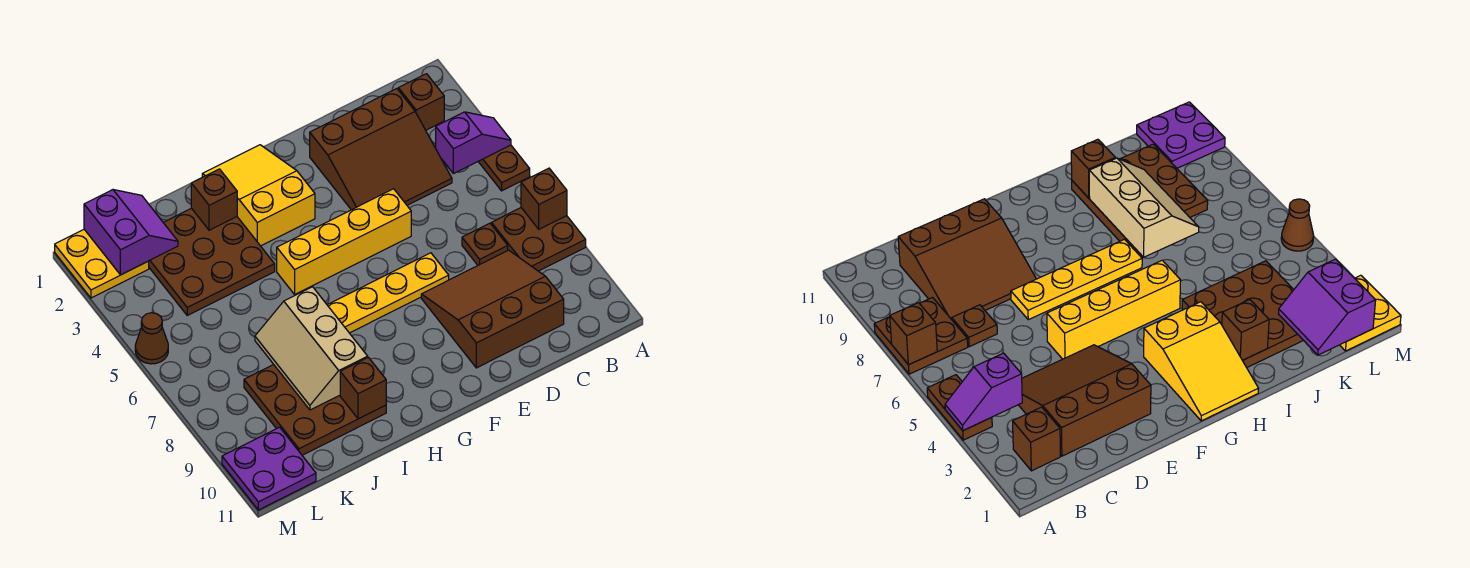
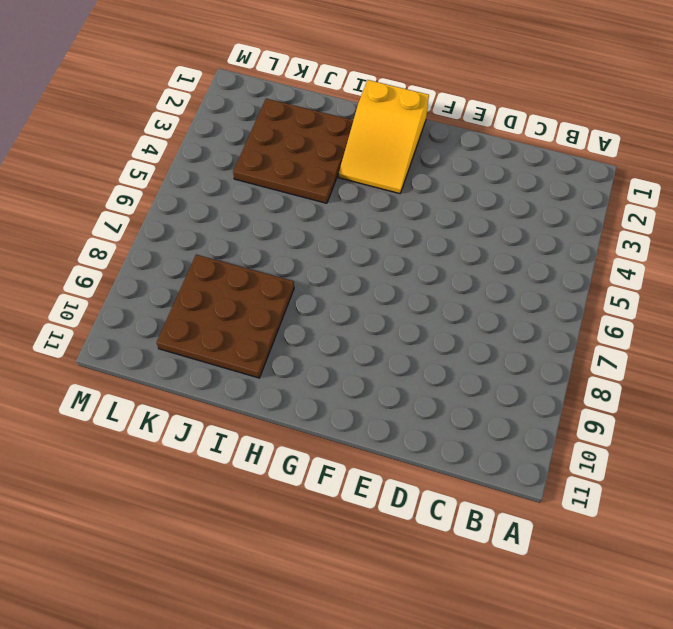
yellow slope G1:H3 level 1 top 1 -> yellow slope G1:H3 level 1 top 3
none -> brown plate A4:A5 level 1
none -> brown plate A7:B8 level 1
none -> brown brick B2 level 1

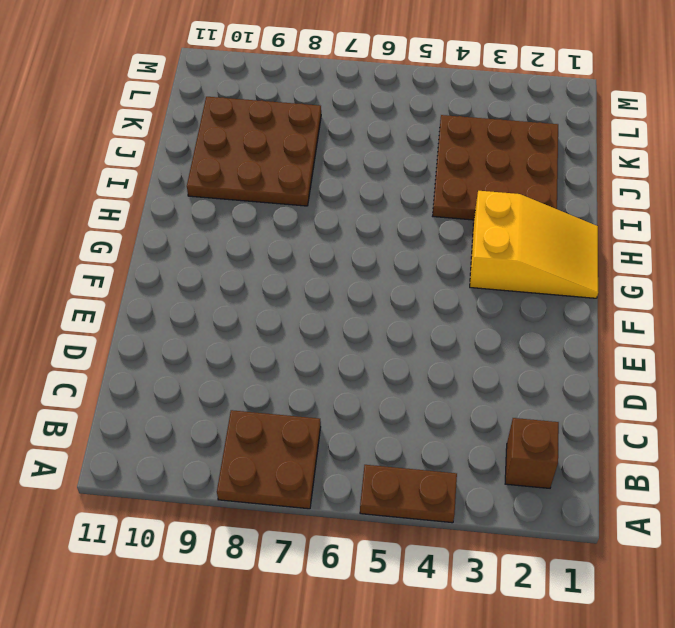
none -> brown slope C2:E4 level 1 top 2
none -> brown plate C7 level 1
none -> brown slope C8:E10 level 1 top 10

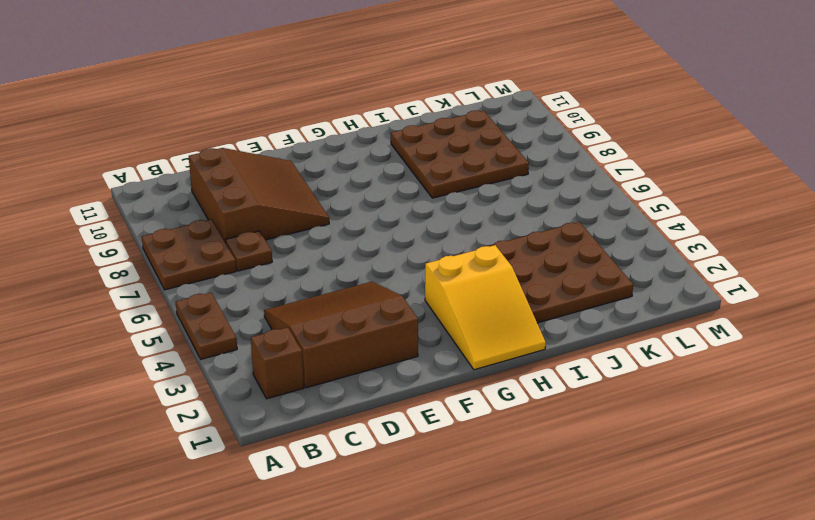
brown slope C8:E10 level 1 top C -> brown slope C8:E10 level 1 top 10
none -> yellow brick E5:H5 level 1
none -> yellow plate E7:H7 level 1
none -> yellow plate L1:M2 level 1

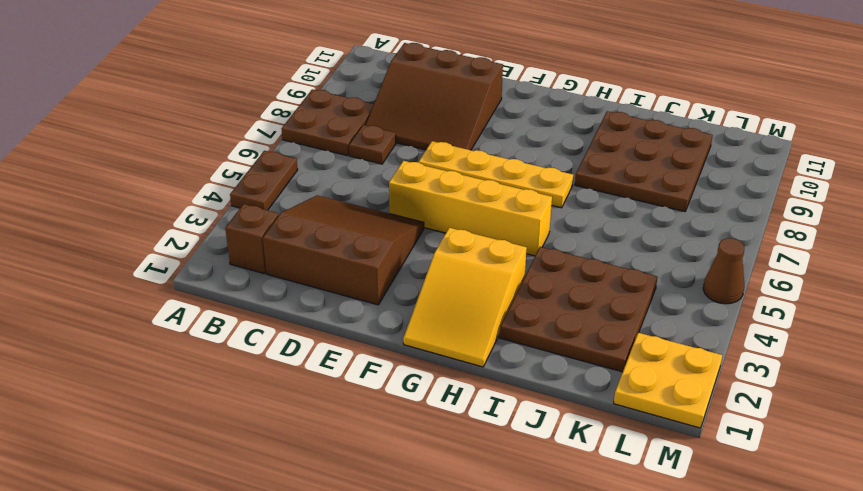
none -> purple plate L10:M11 level 1
none -> purple slope A4:B4 level 2 top B
none -> brown brick A7 level 2

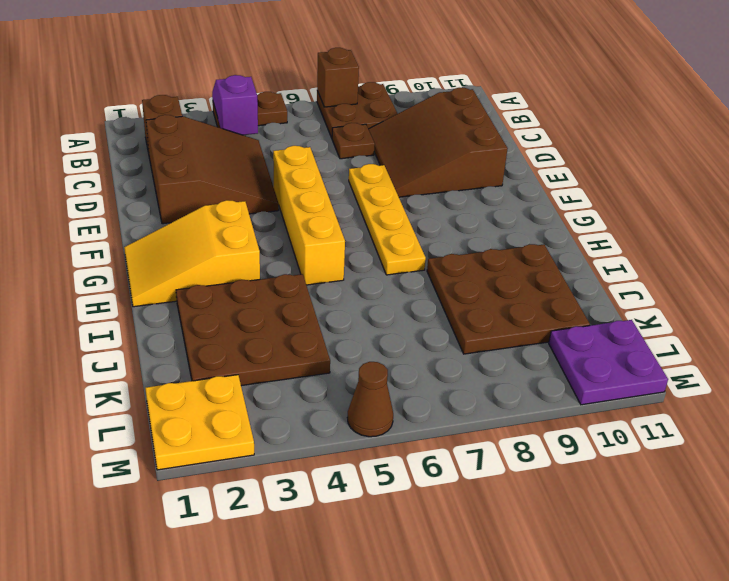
none -> brown brick I2 level 2
none -> tan slope I7:J9 level 2 top I
none -> brown brick I10 level 2

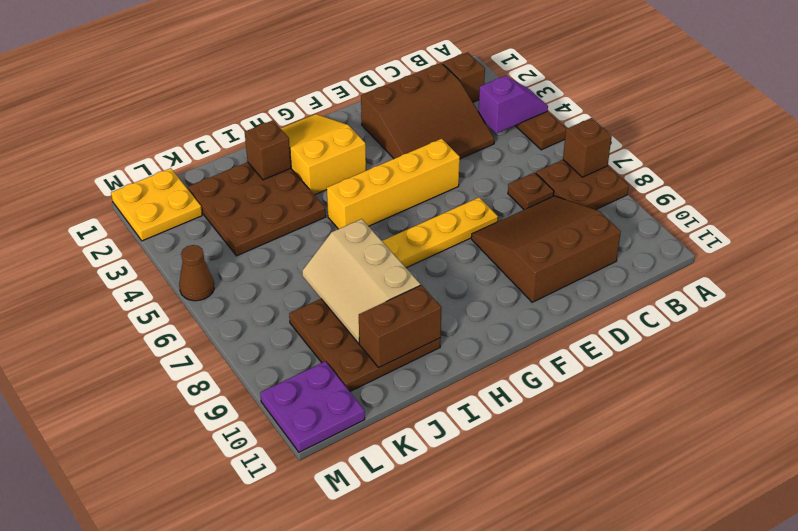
brown brick I10:J10 level 2 -> brown brick I10 level 2
none -> purple slope K1:L2 level 2 top L

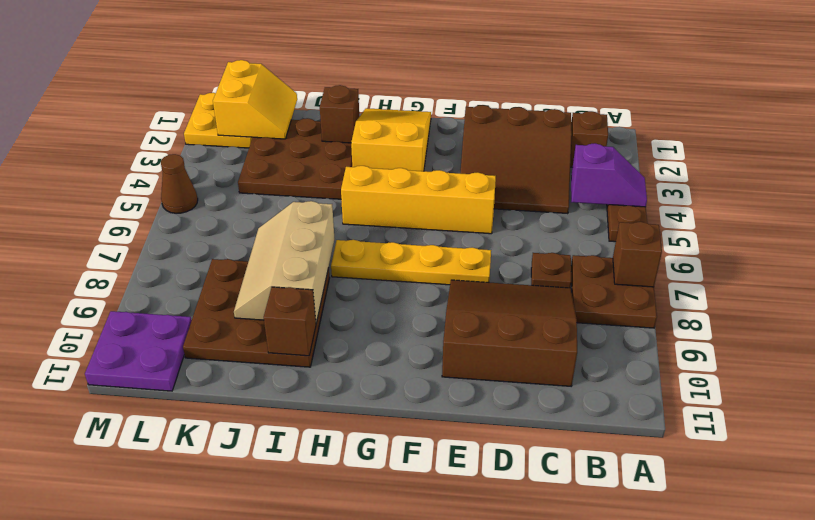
yellow slope K1:L2 level 2 top L -> purple slope K1:L2 level 2 top L

